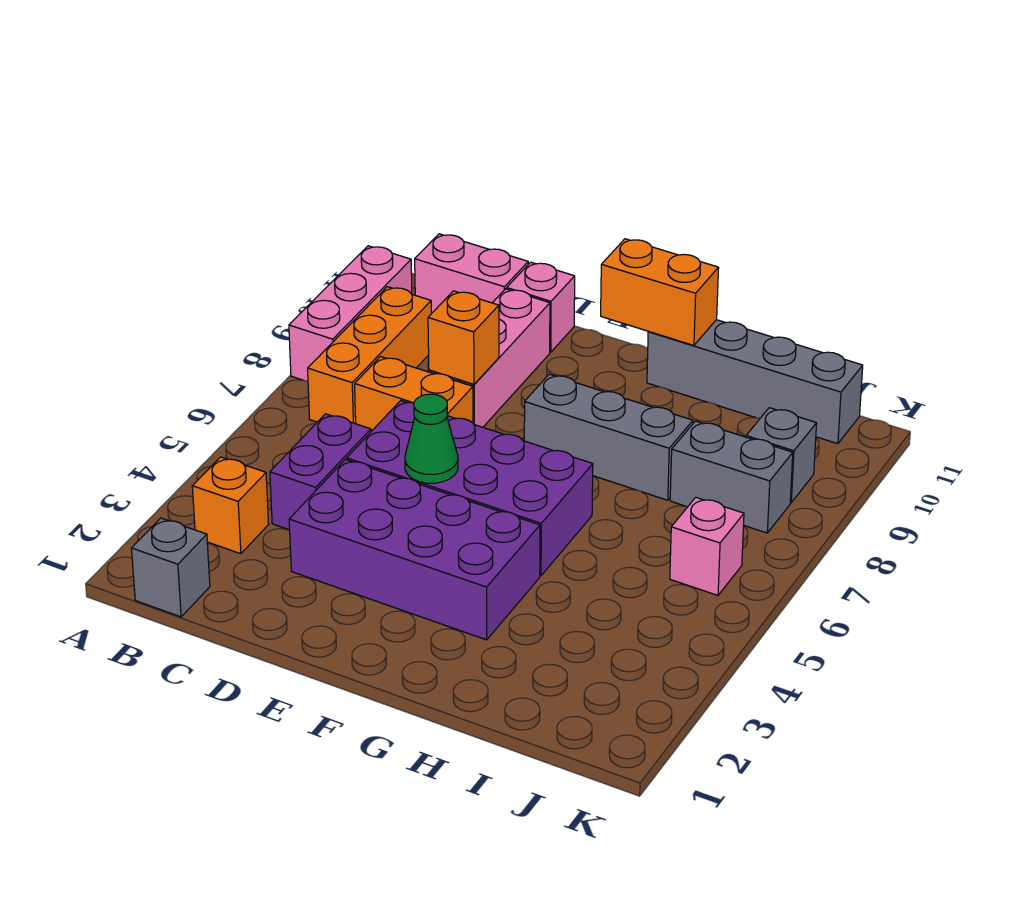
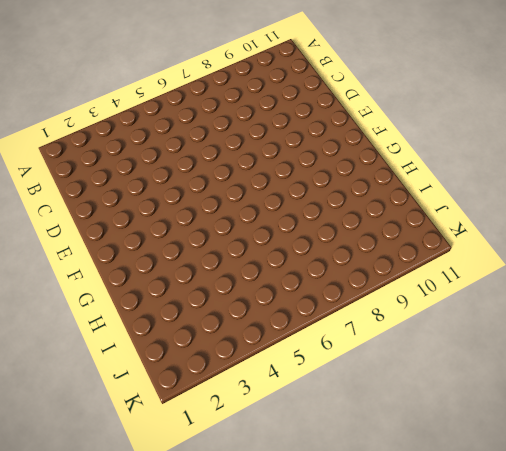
none -> pink brick A8:A10 level 1
none -> grey brick B1 level 1
none -> orange brick B3 level 1

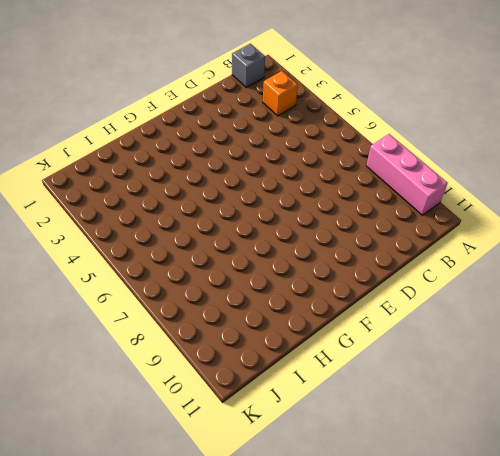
none -> orange brick B7:B9 level 1
none -> pink brick B11:C11 level 1
none -> purple brick C4:C5 level 1

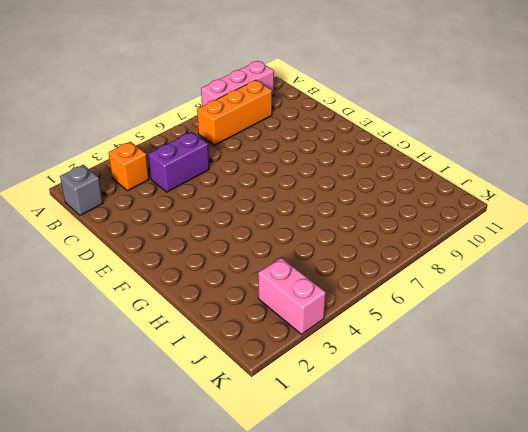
pink brick J3:K3 level 1 -> pink brick B11:C11 level 1
none -> orange brick C7:D7 level 1
none -> purple brick D3:G4 level 1
none -> purple brick D5:G6 level 1

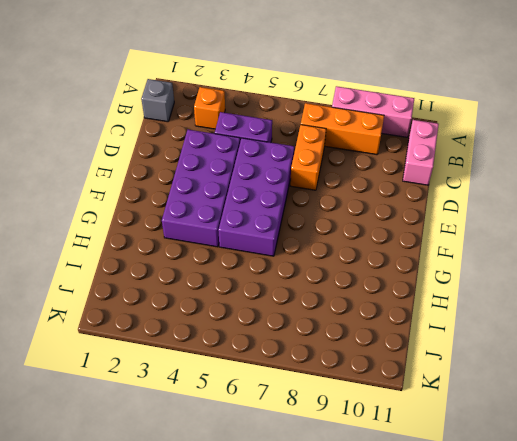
none -> pink brick D8:D10 level 1
none -> pink brick D11 level 1
none -> grey brick F8:H8 level 1

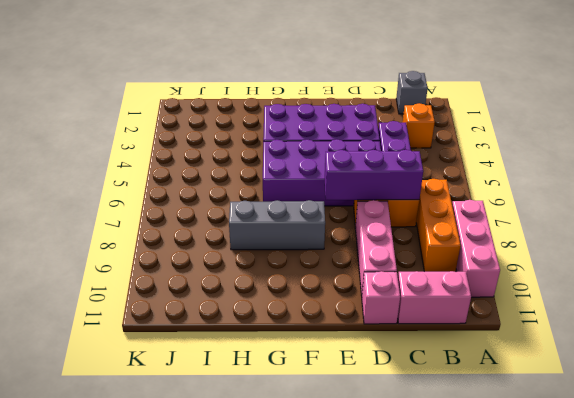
purple brick C7:E7 level 2 -> none
none -> grey brick G11:J11 level 1
none -> grey brick I8:J8 level 1
none -> pink brick J6 level 1

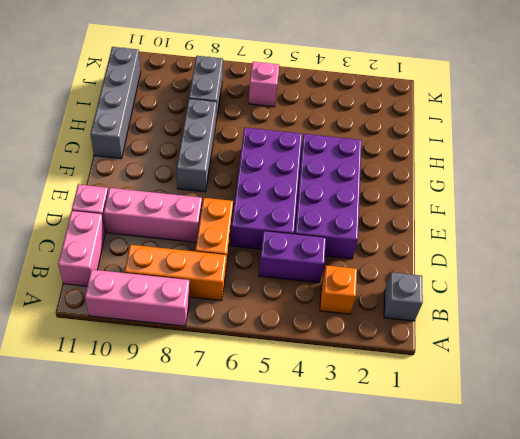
none -> grey brick J9 level 1
none -> orange brick D8 level 2
none -> green cone E5 level 2

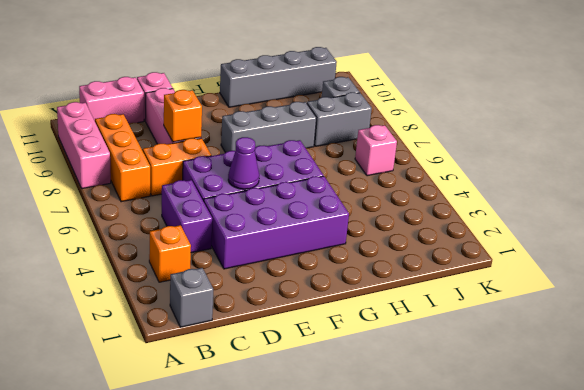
purple cone E5 level 2 -> green cone E5 level 2
none -> orange brick F11:G11 level 2

